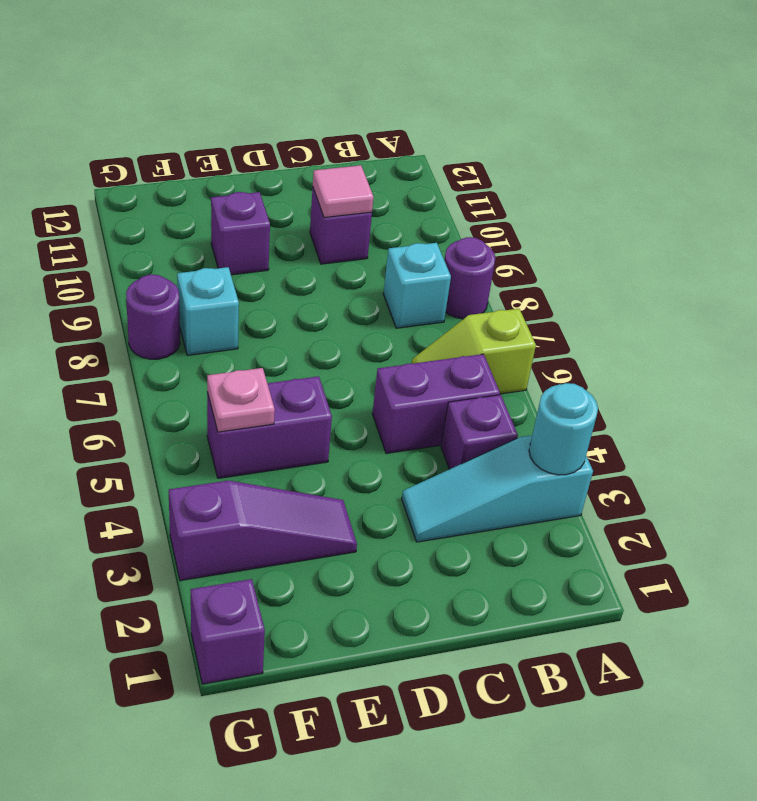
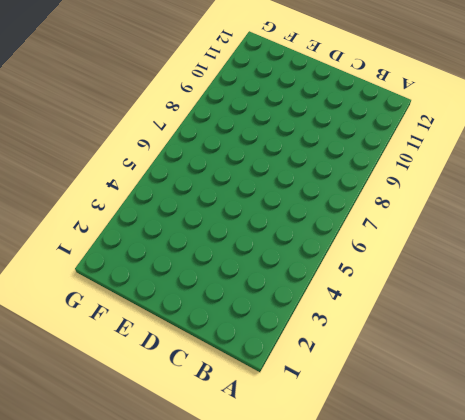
none -> cyan slope A3:C3 level 1 top A
none -> lime slope A6:B6 level 1 top A
none -> purple round brick A8 level 1

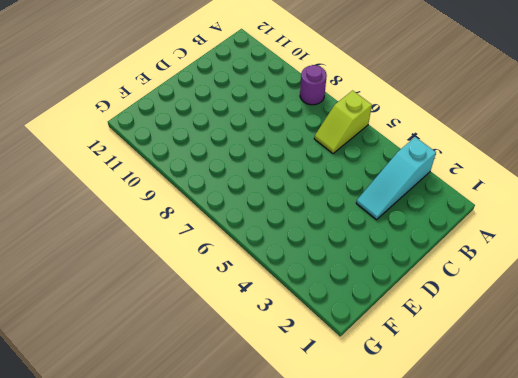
none -> purple brick B4 level 1
none -> purple brick B5:C5 level 1
none -> cyan brick B8 level 1

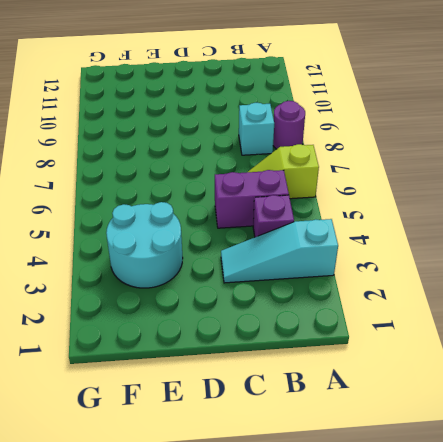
cyan round brick E3:F4 level 1 -> purple slope E3:G3 level 1 top G
none -> purple brick C10 level 1
none -> purple brick E5:F5 level 1
none -> purple brick E10 level 1

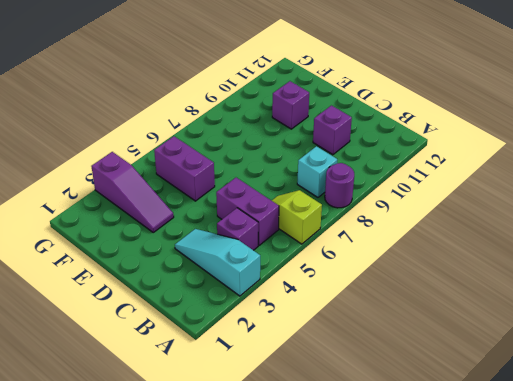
none -> cyan brick F8 level 1
none -> purple brick G1 level 1
none -> purple round brick G8 level 1

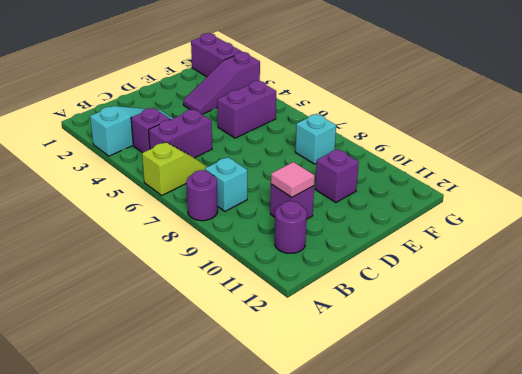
purple round brick B11 level 1 -> purple round brick G8 level 1
purple brick G1:G2 level 1 -> purple brick G1 level 1
none -> cyan round brick A3 level 2
none -> pink plate F5 level 2

